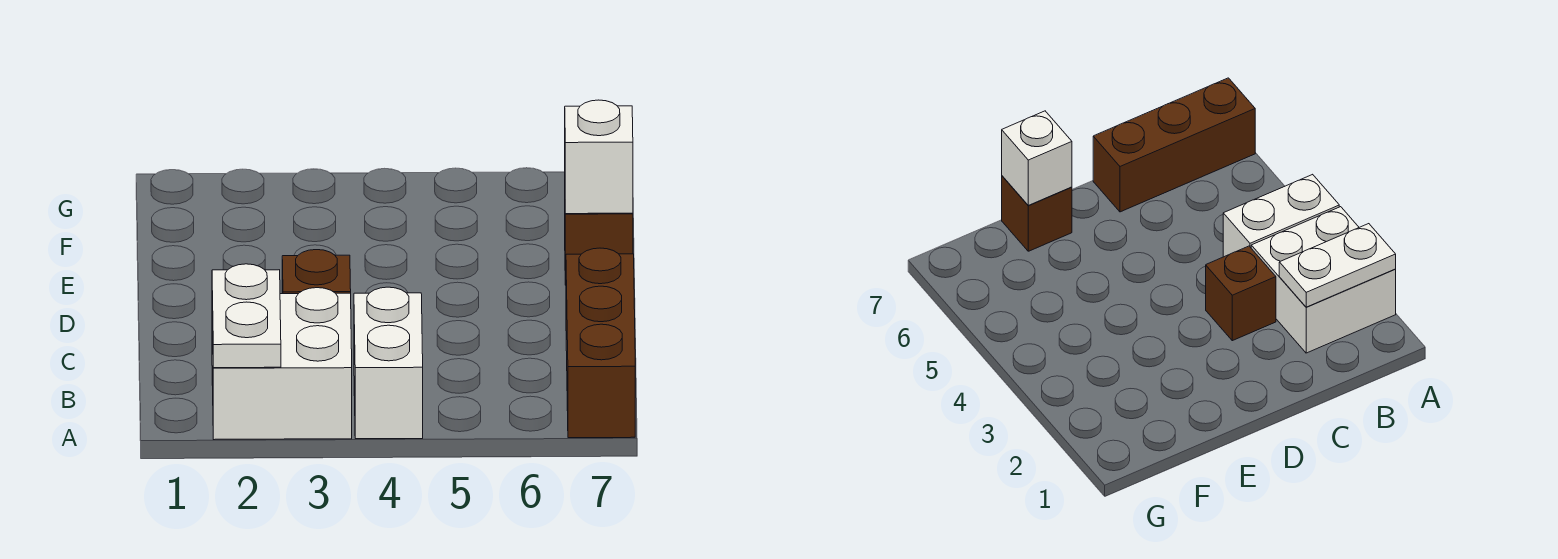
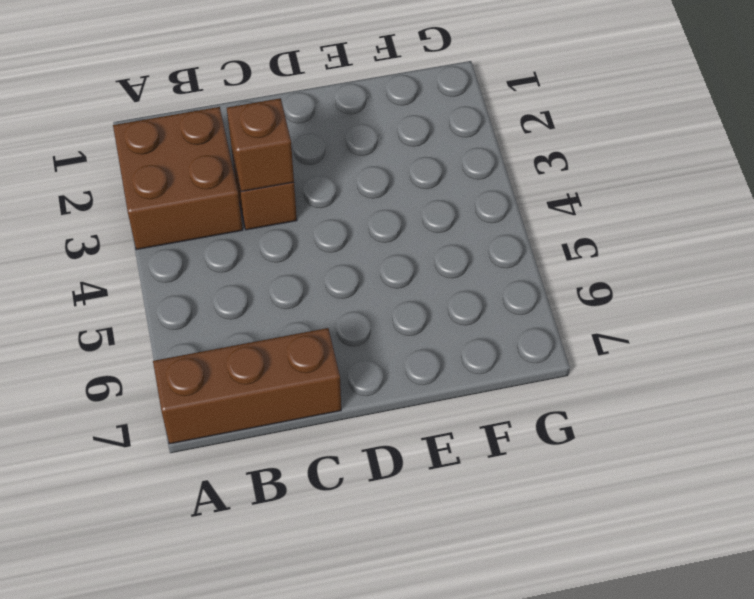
brown brick A2:B3 level 1 -> white brick A2:B3 level 1
brown brick C3 level 2 -> brown brick E7 level 1
none -> white brick A4:B4 level 1
none -> white plate A2:B2 level 2

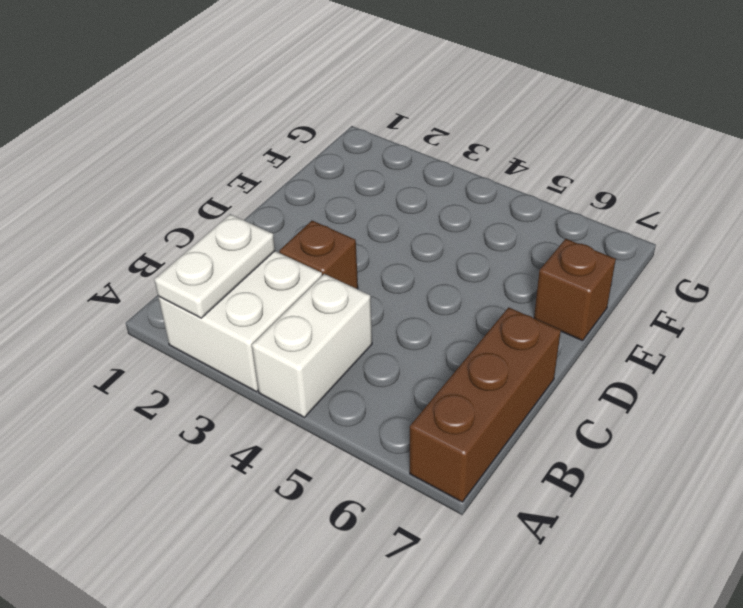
none -> white brick E7 level 2

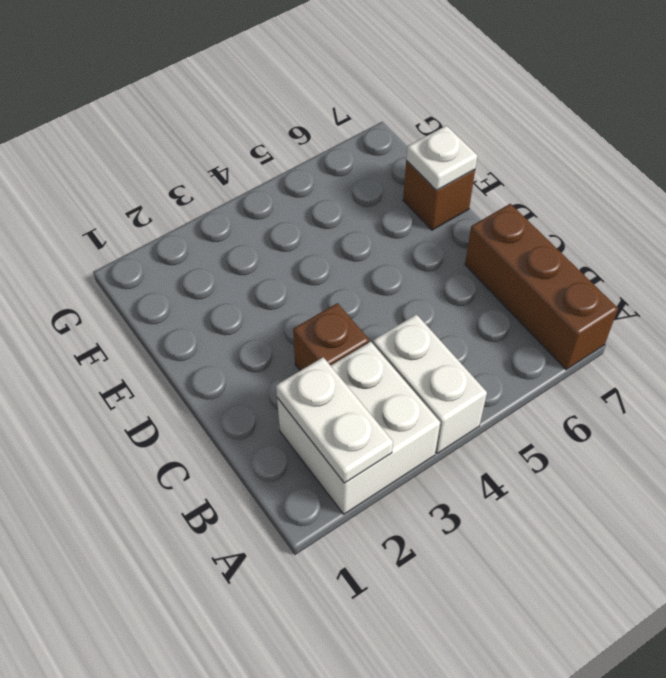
white plate E7 level 2 -> white brick E7 level 2

